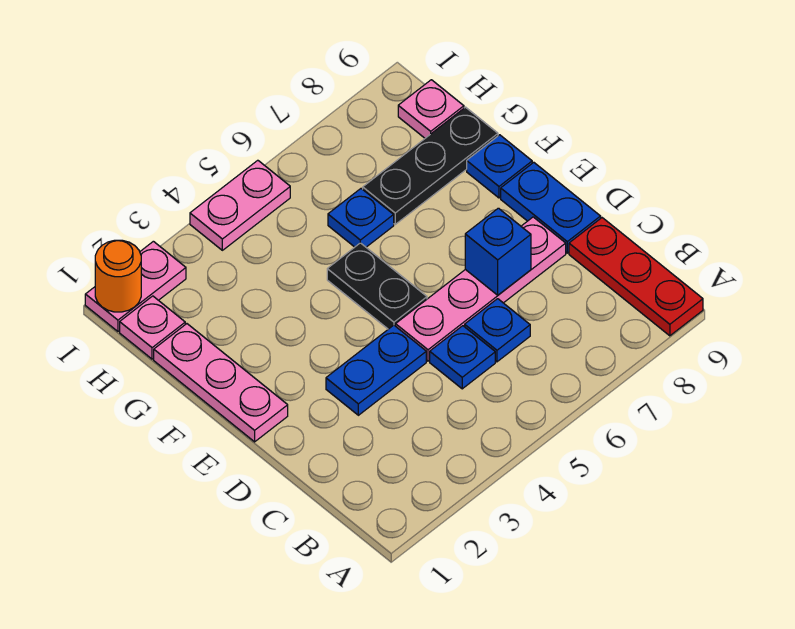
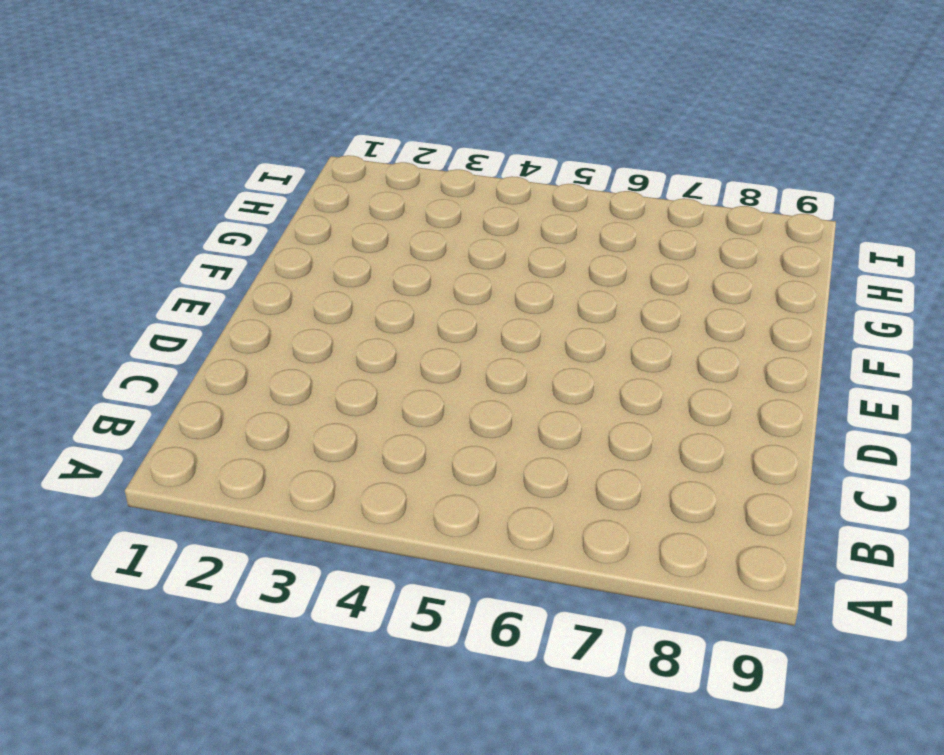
none -> red plate A9:C9 level 1
none -> blue plate C5 level 1
none -> blue plate C6 level 1

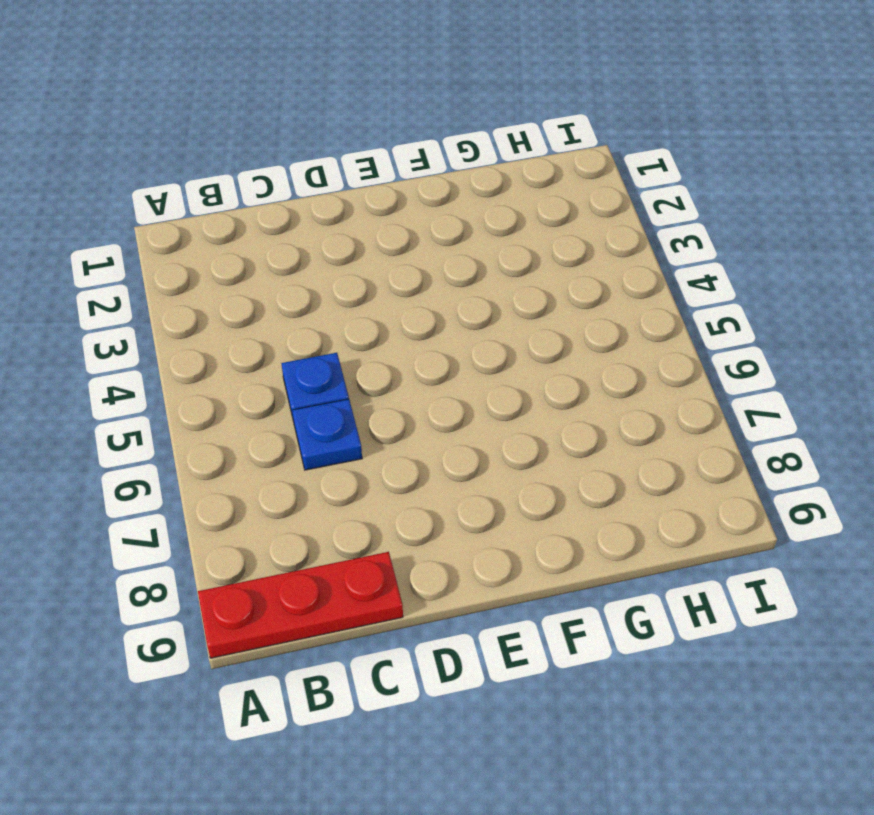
none -> blue plate D3:D4 level 1
none -> pink plate D5:D8 level 1
none -> blue plate D9:E9 level 1

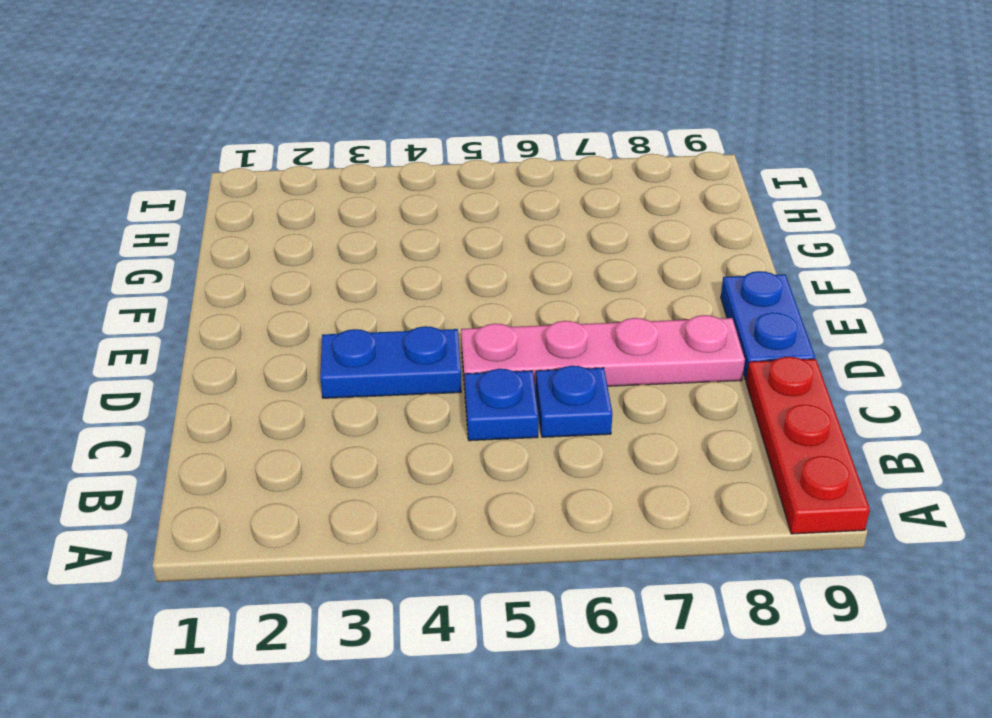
none -> pink plate E1:G1 level 1
none -> black plate E5:F5 level 1
none -> blue plate F9 level 1

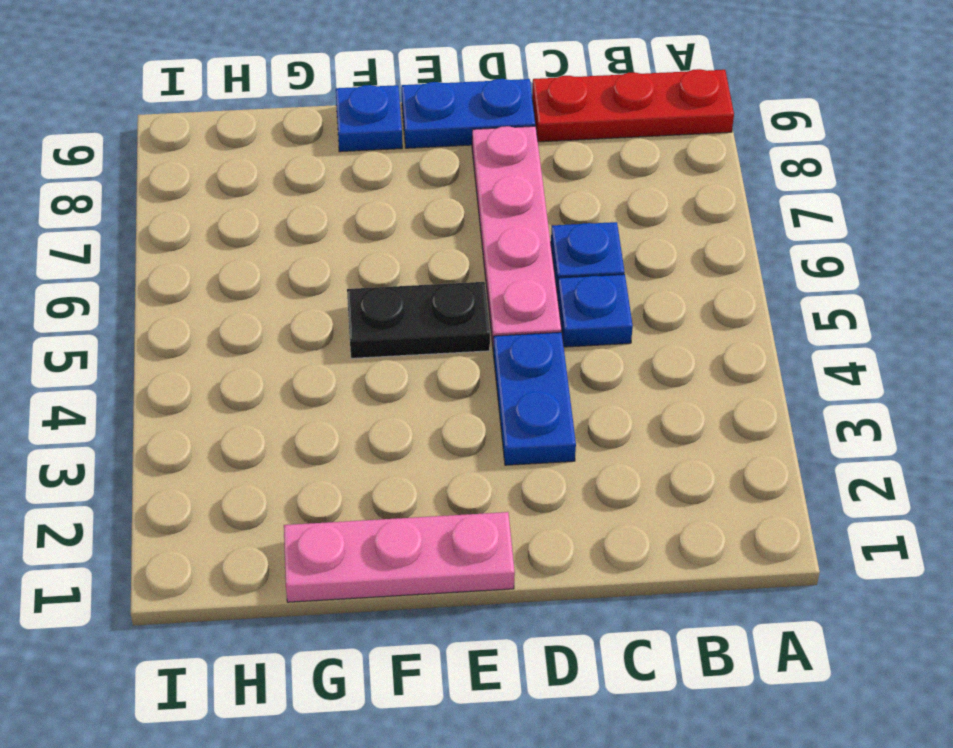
none -> blue plate G6 level 1
none -> black plate G7:G9 level 1
none -> pink plate H1 level 1

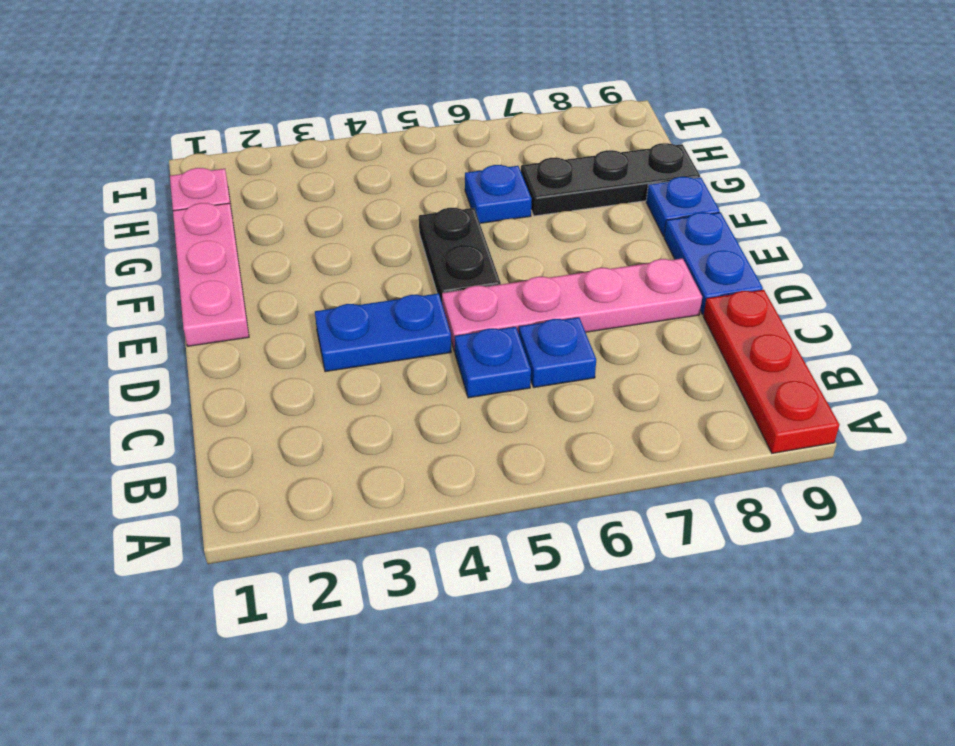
none -> pink plate H9 level 1
none -> pink plate I1:I2 level 1
none -> pink plate I4:I5 level 1

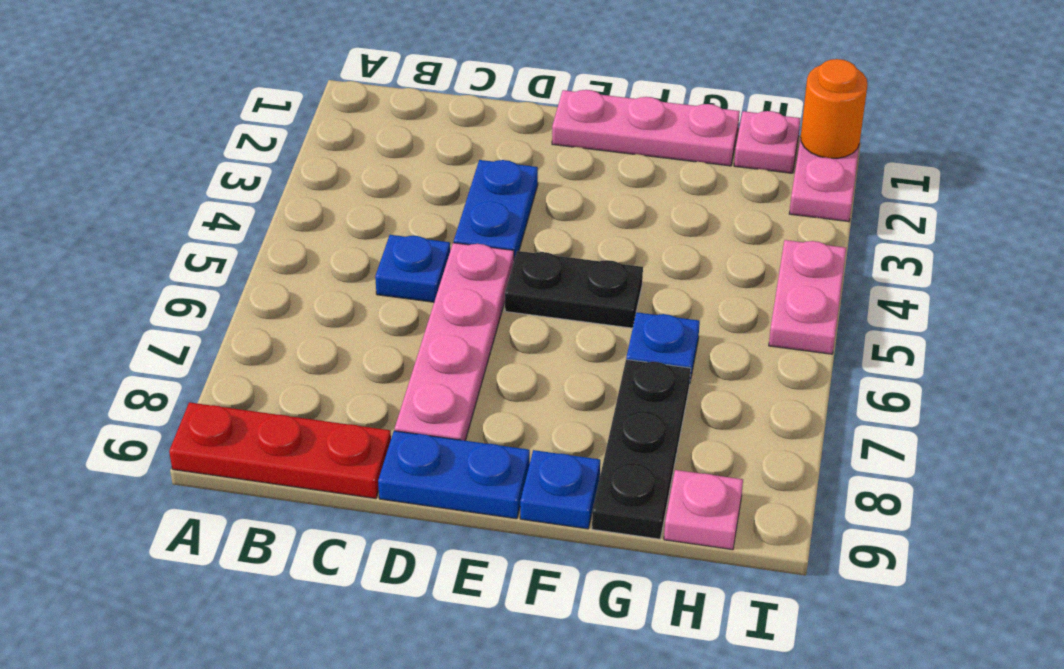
none -> blue plate C6 level 1
none -> blue brick D7 level 2

